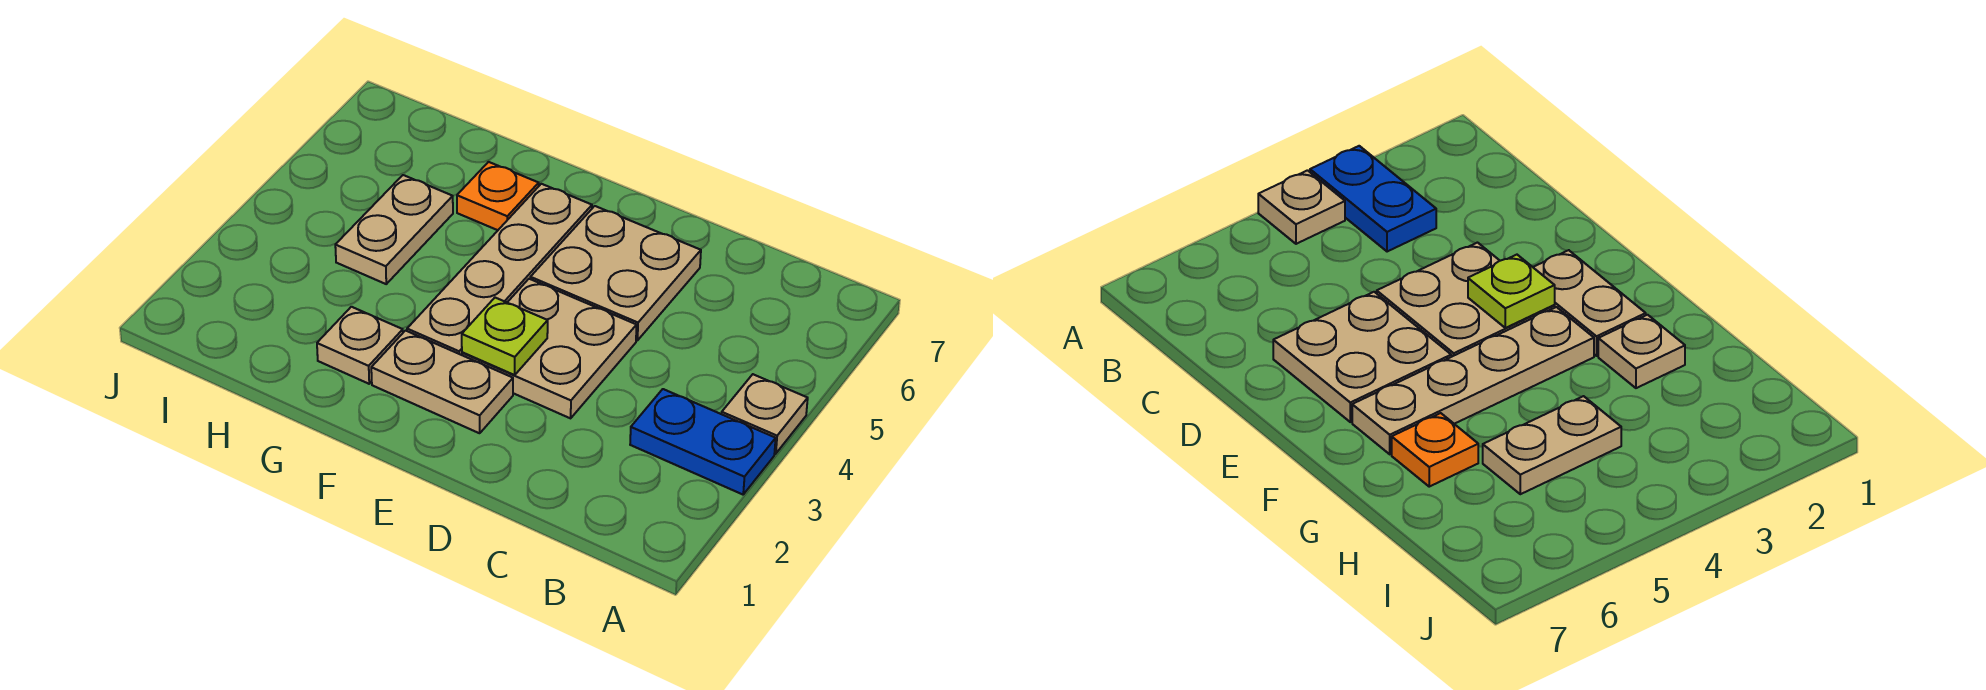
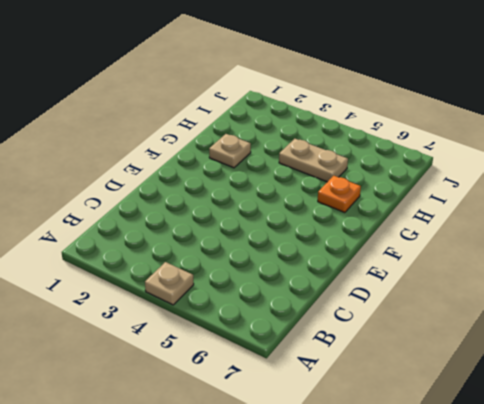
none -> blue plate A3:B3 level 1
none -> tan plate D3:E4 level 1

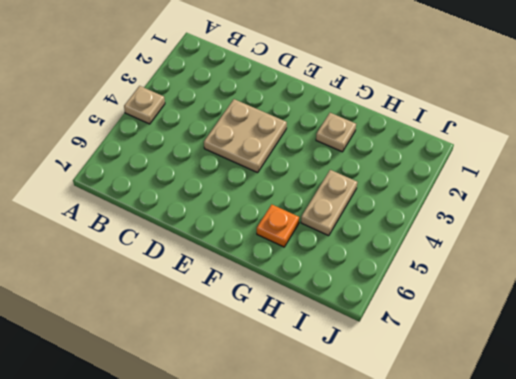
none -> blue plate A3:B3 level 1
none -> tan plate D5:E6 level 1

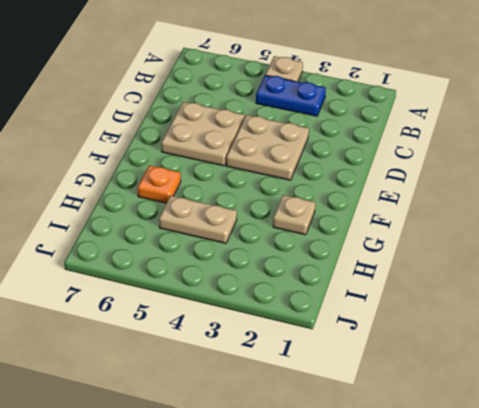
blue plate B3:B4 level 1 -> blue plate A3:B3 level 1
none -> tan plate E2:F2 level 1
none -> tan plate F3:F6 level 1

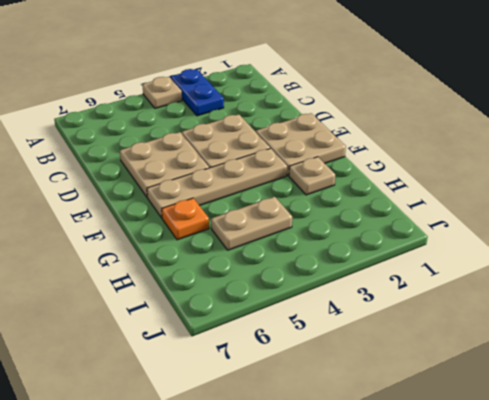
tan plate E1:F2 level 1 -> tan plate E2:F2 level 1
none -> lime plate E3 level 2

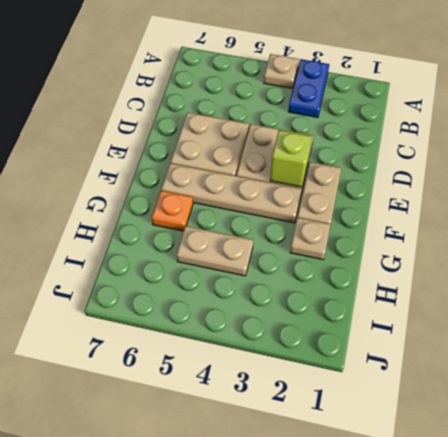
lime brick E3 level 2 -> lime plate E3 level 2

